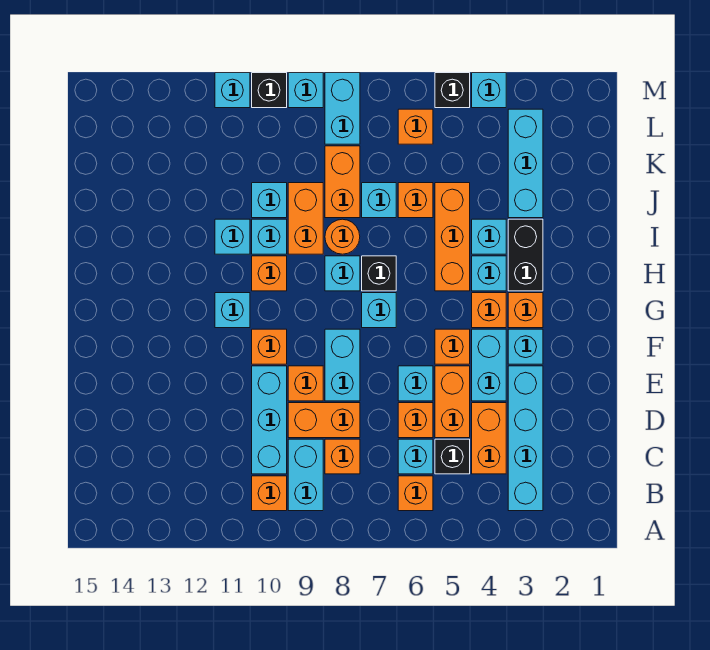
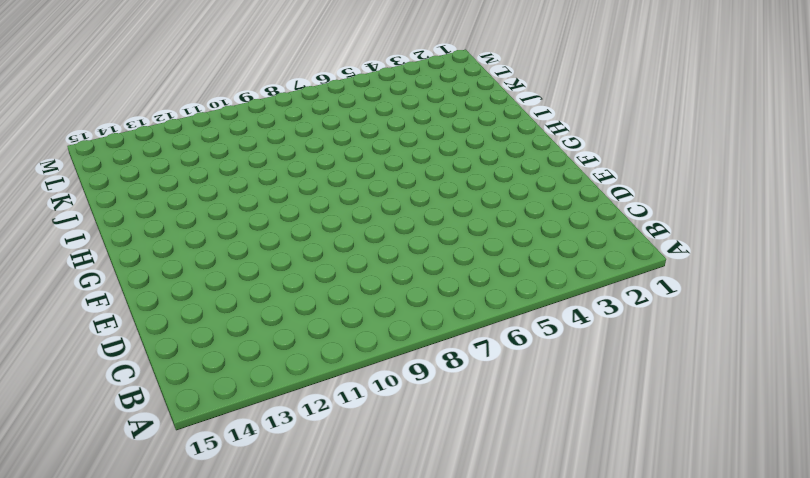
none -> cyan brick B3:E3 level 1
none -> orange brick B6 level 1
none -> cyan brick B9:C9 level 1
none -> orange brick B10 level 1

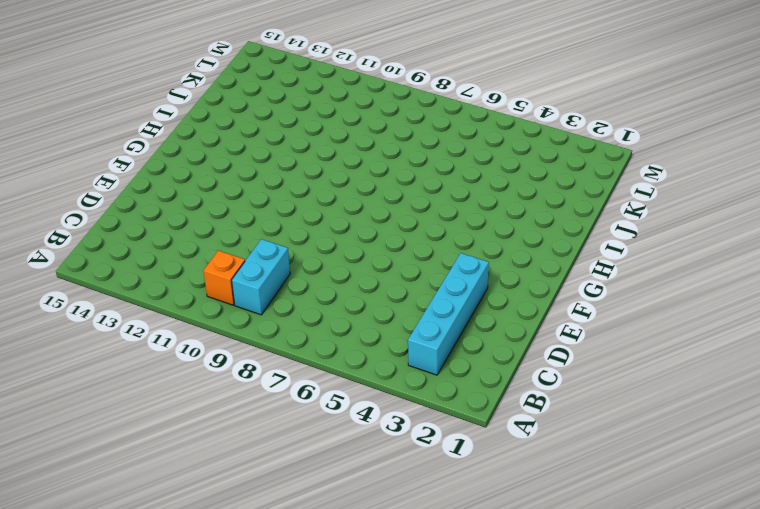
none -> orange brick B6 level 1
none -> orange brick C4:D4 level 1
none -> black brick C5 level 1
none -> cyan brick C6 level 1

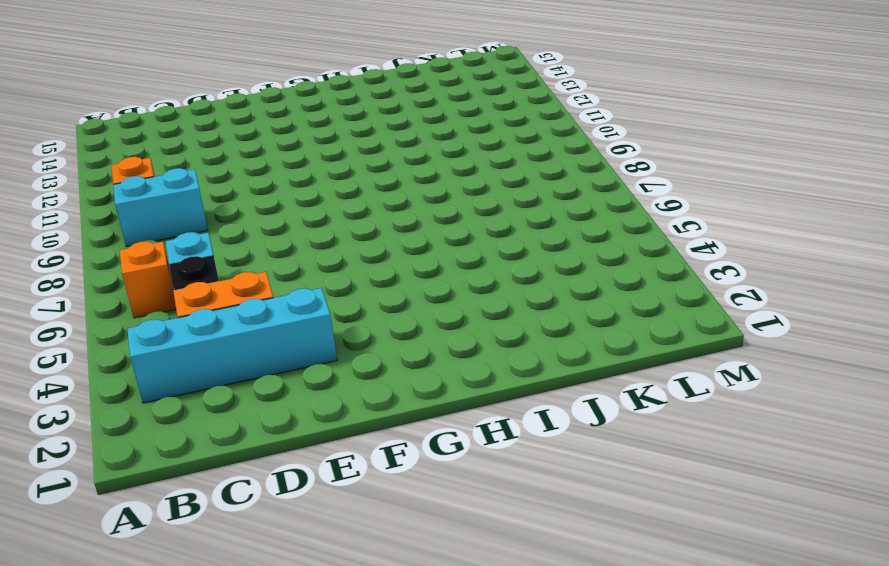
none -> orange brick C8 level 1
none -> cyan brick C10:E10 level 1
none -> orange brick D5:E5 level 1
none -> orange brick D6 level 1

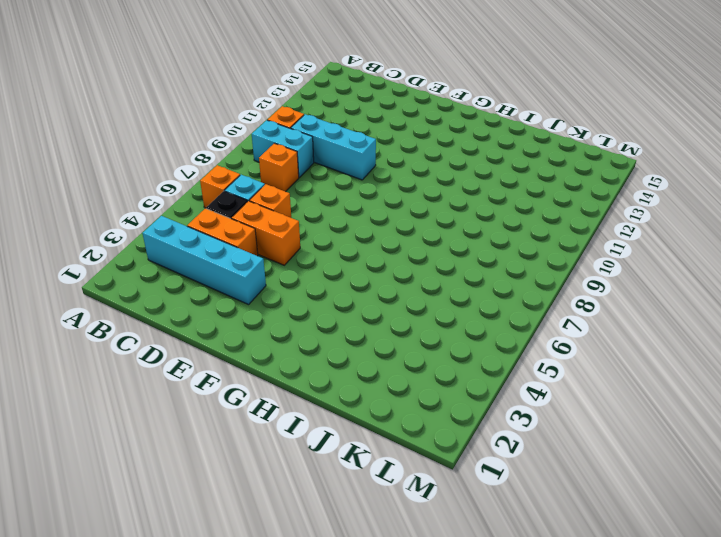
none -> orange brick D8:D9 level 1
none -> cyan brick E4:F4 level 1
none -> cyan brick E6 level 1
none -> cyan brick E8:F8 level 1

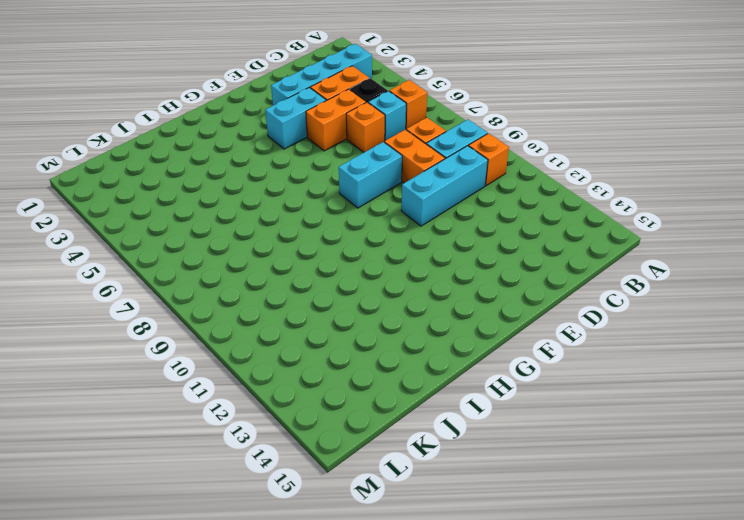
none -> cyan brick E6 level 1
none -> orange brick E9 level 1
none -> cyan brick F3 level 1
none -> orange brick F5 level 1

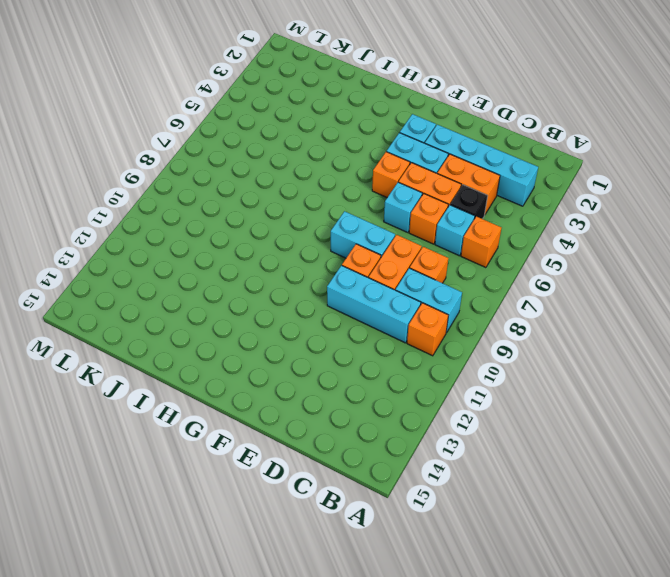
none -> orange brick F10 level 1
none -> orange brick G3 level 1
none -> orange brick G4 level 1
none -> cyan brick G7 level 1

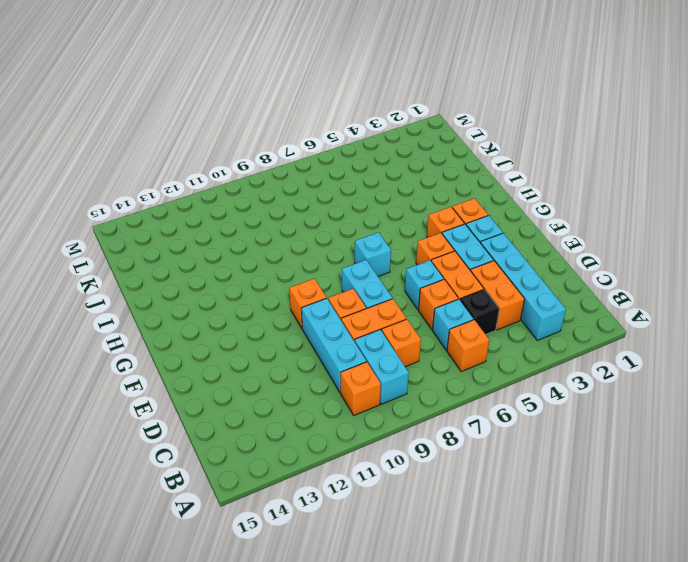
none -> cyan brick G11 level 1
none -> black brick H3:I3 level 1
none -> cyan brick H4 level 1
none -> orange brick H5:J5 level 1

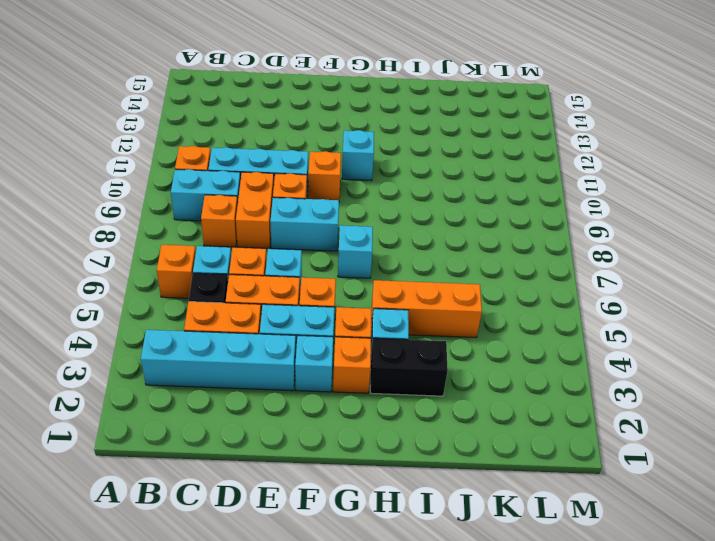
none -> black brick H7 level 1
none -> cyan brick H8 level 1
none -> orange brick H10 level 1
none -> cyan brick I4 level 1

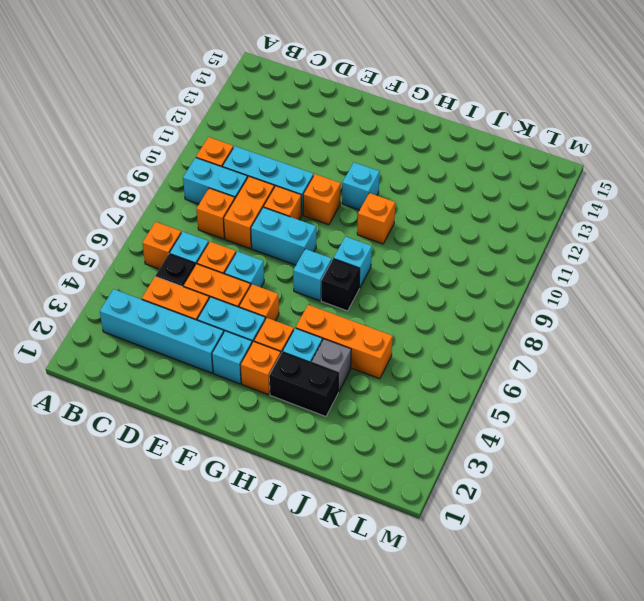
grey brick I4 level 1 -> cyan brick I4 level 1
none -> orange round brick I8 level 1
none -> orange brick I9:J9 level 1
none -> cyan brick I10 level 1
none -> cyan brick I11 level 1

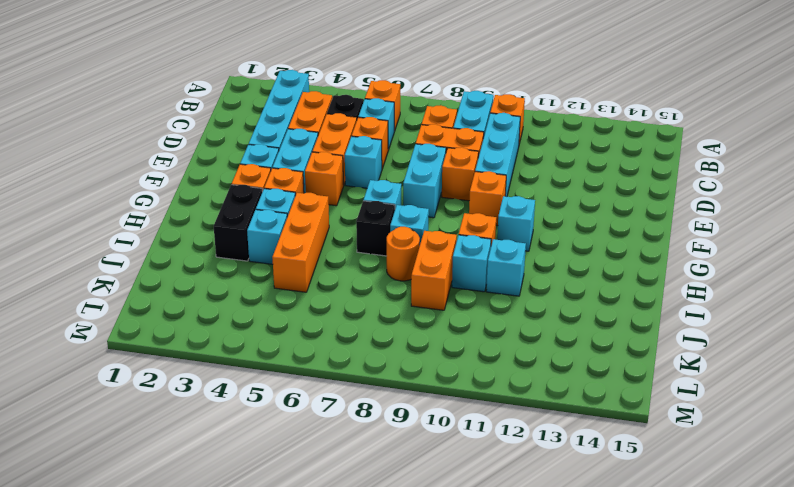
none -> cyan brick J3:L3 level 1
none -> orange brick J6 level 1
none -> cyan brick J7 level 1
none -> orange brick J8:K8 level 1

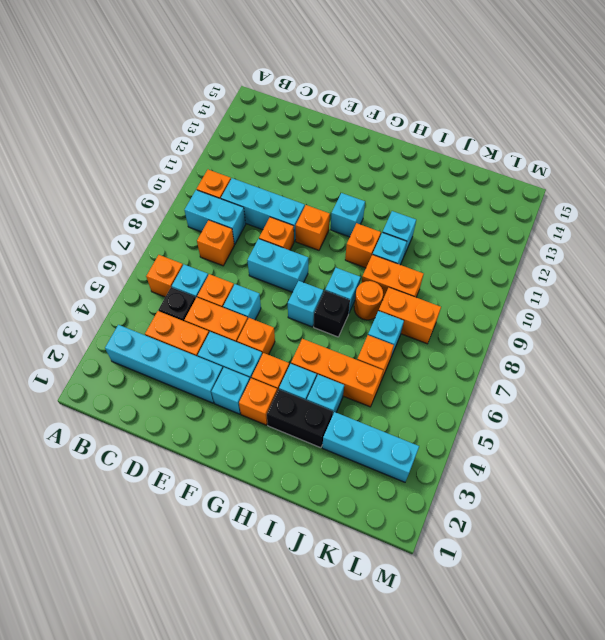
none -> orange brick D8:D9 level 1
none -> cyan brick J10 level 1
none -> orange brick L6 level 1
none -> cyan brick L8:M8 level 1

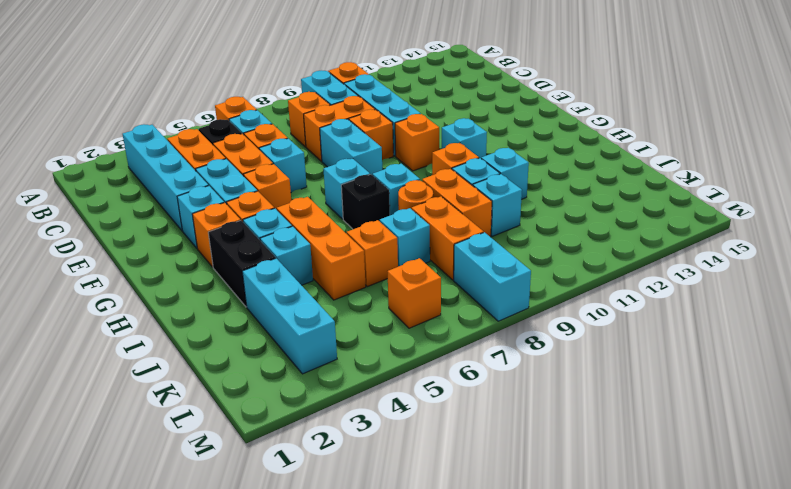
none -> cyan brick M4 level 1
none -> black brick M5 level 1
none -> cyan brick M9 level 1
none -> black brick M10 level 1

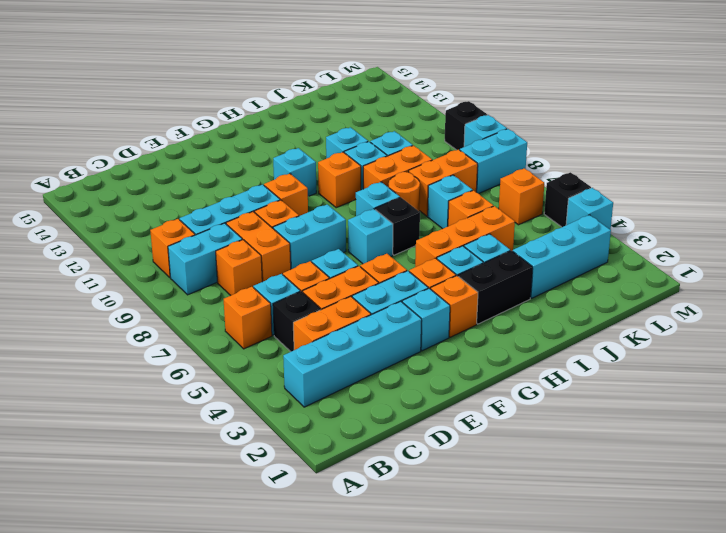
none -> cyan brick M11 level 1

